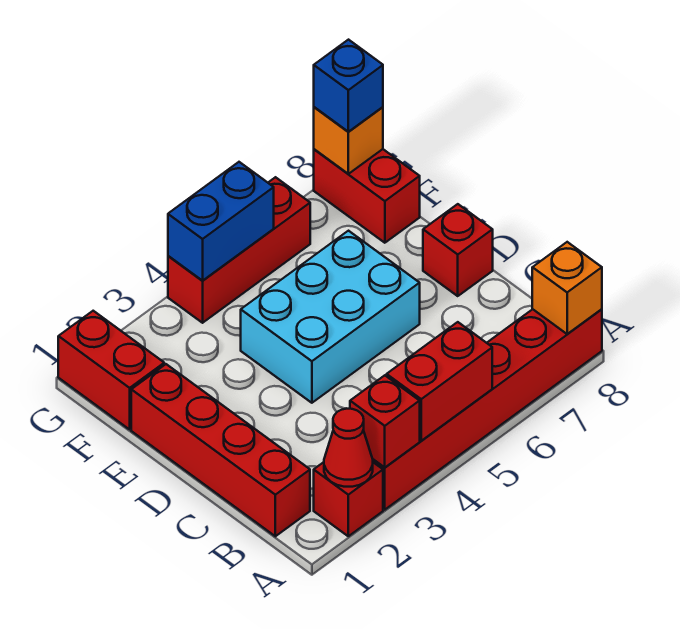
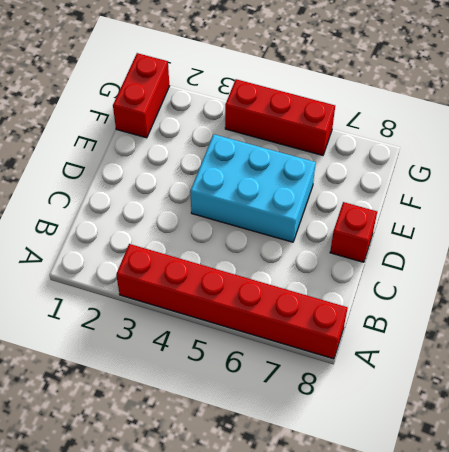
none -> red brick A2 level 1
none -> red brick B1:E1 level 1
none -> red brick F8:G8 level 1

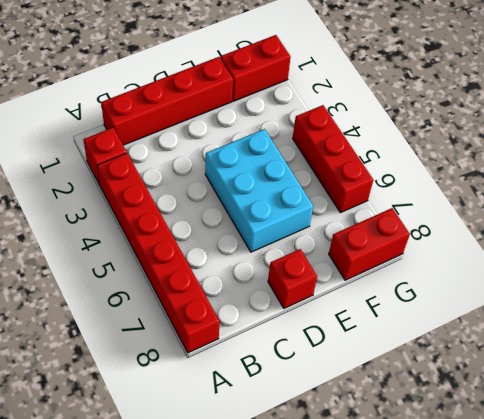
none -> red cone A2 level 2
none -> red brick A3 level 2
none -> red brick A4:A5 level 2

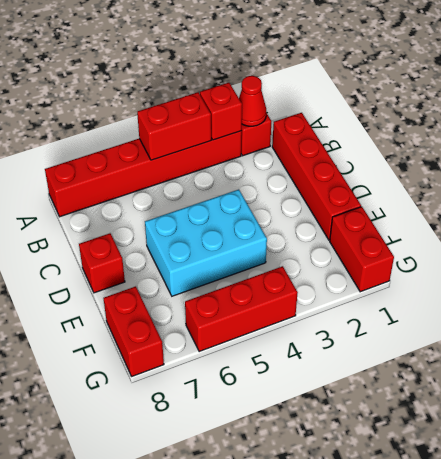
none -> orange brick A8 level 2
none -> blue brick G4:G5 level 2
none -> orange brick G8 level 2

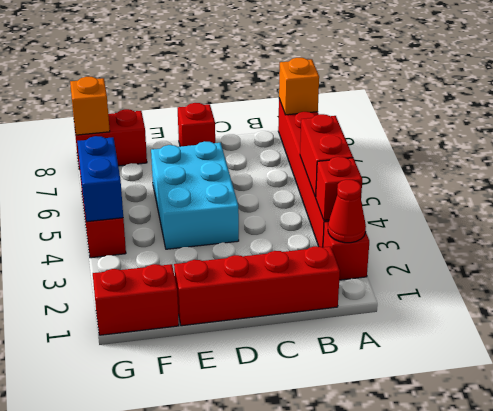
none -> blue brick G8 level 3

